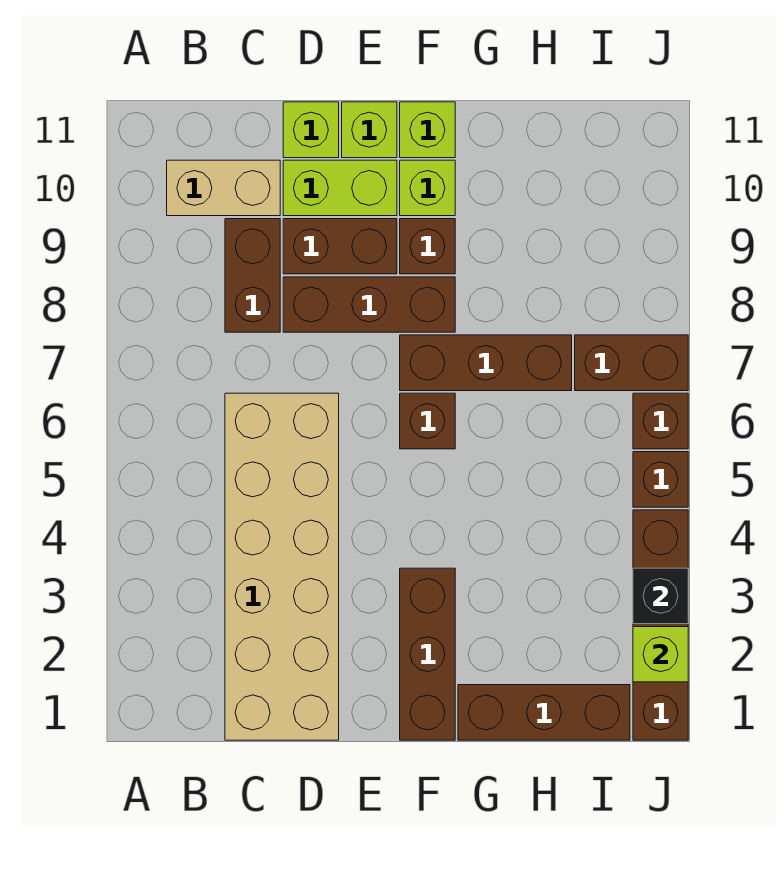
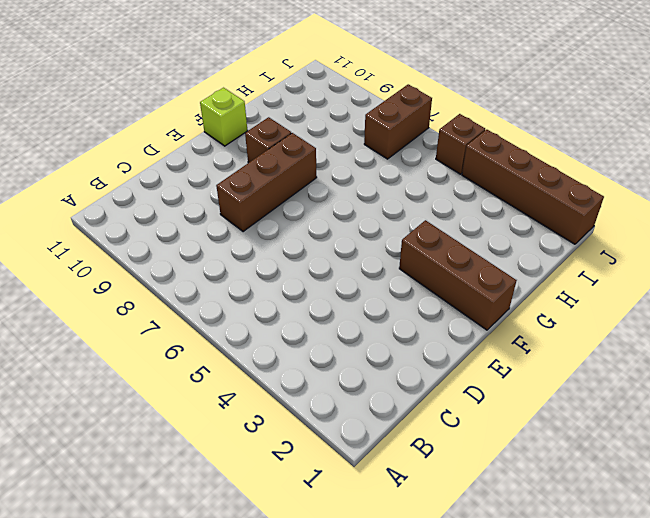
none -> tan brick B10:C10 level 1
none -> tan brick C1:D6 level 1
none -> brown brick C8:C9 level 1

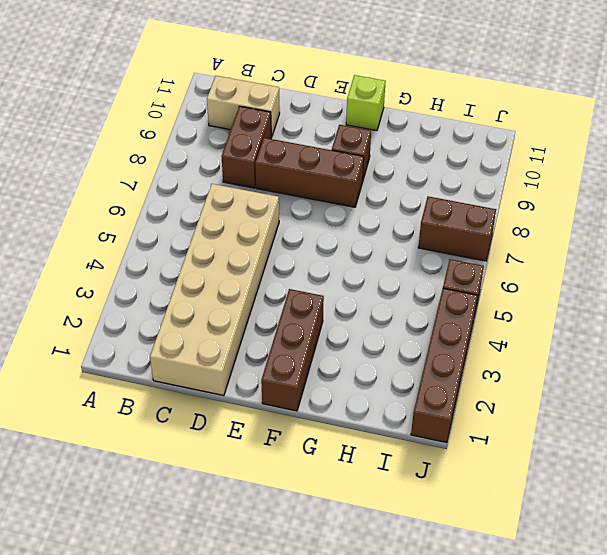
none -> brown brick D9:E9 level 1
none -> lime brick D10:E10 level 1
none -> lime brick D11 level 1

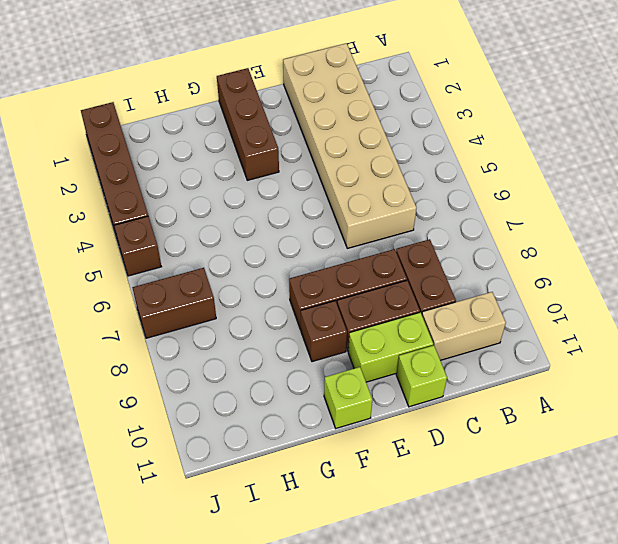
none -> lime brick E11 level 1
none -> brown brick F6 level 1
none -> brown brick F7:H7 level 1

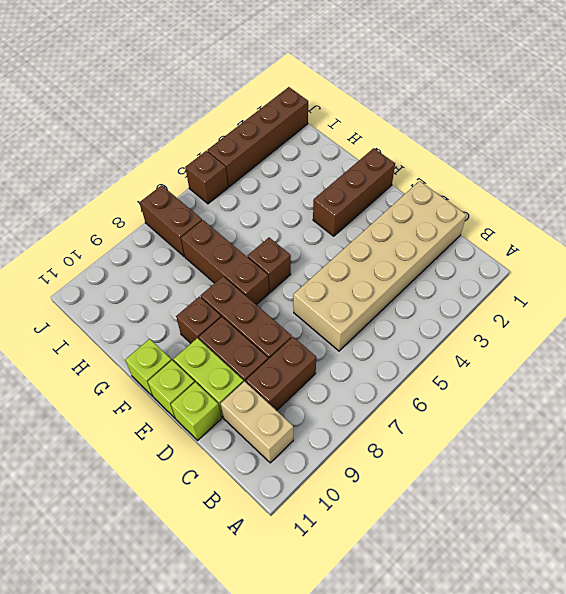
none -> lime brick F10 level 1
none -> brown brick G1:I1 level 1
none -> brown brick J6 level 1

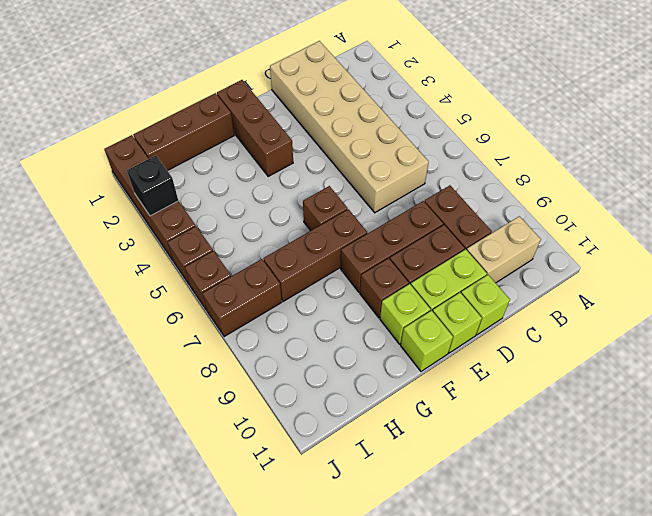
none -> lime brick J2 level 2

